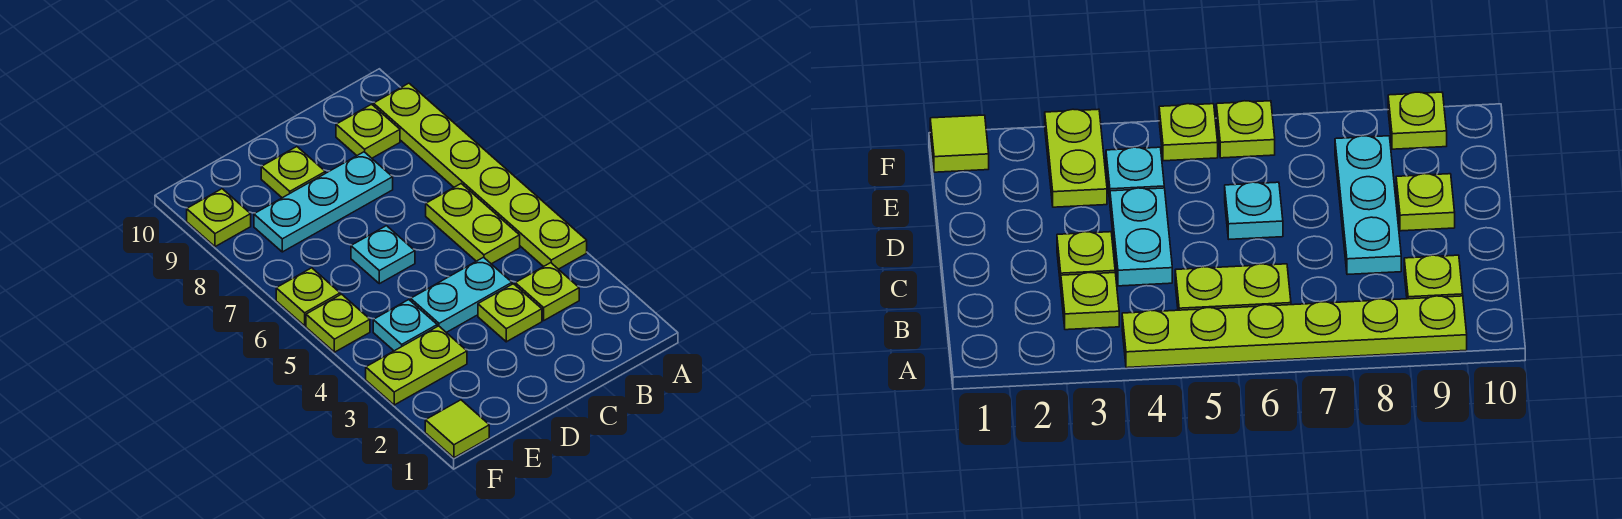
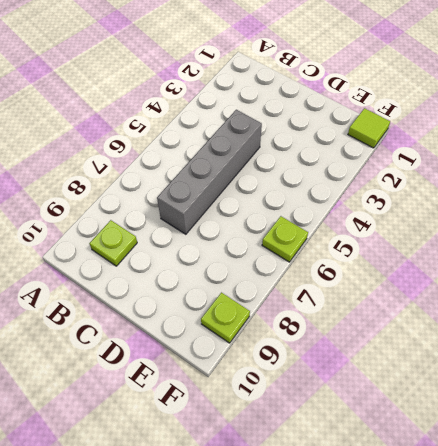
grey brick C4:C7 level 1 -> cyan plate C4:D4 level 1
none -> lime plate A4:A9 level 1
none -> lime plate B3 level 1
none -> lime plate B5:B6 level 1

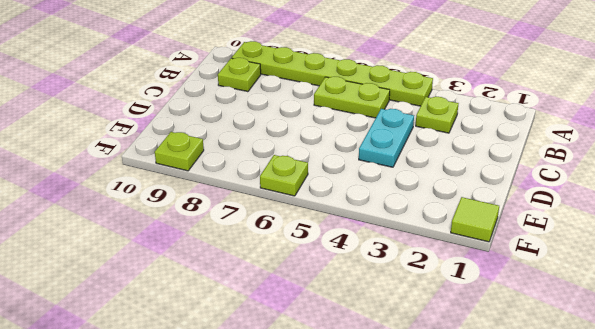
none -> lime plate C3 level 1
none -> cyan plate C8:E8 level 1
none -> cyan plate D6 level 1

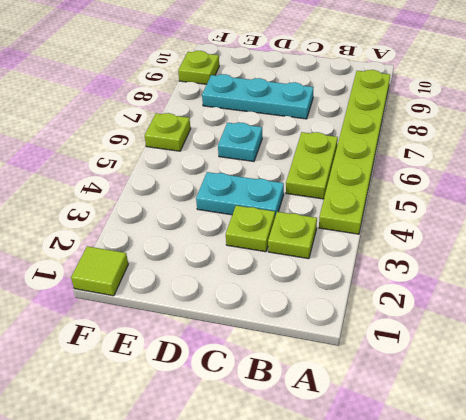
none -> lime plate B9 level 1
none -> lime plate D9 level 1
none -> lime plate E3:F3 level 1

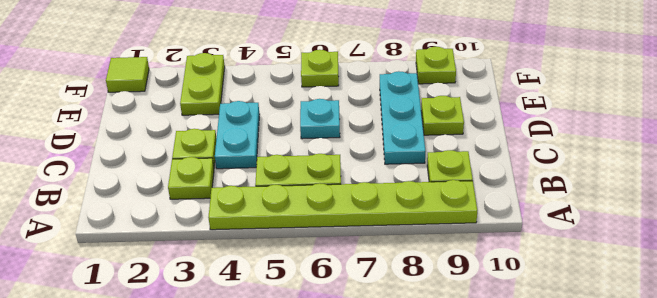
none -> cyan plate E4 level 1
none -> lime plate F5 level 1

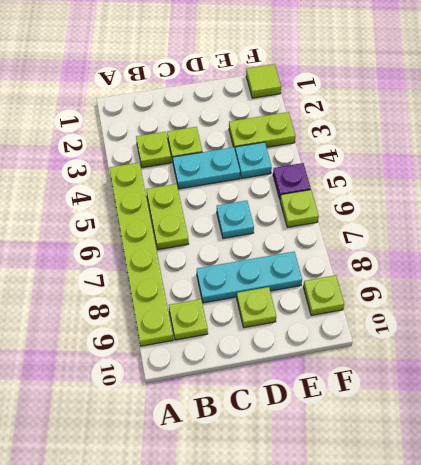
purple plate F5 level 1 -> lime plate F5 level 1

